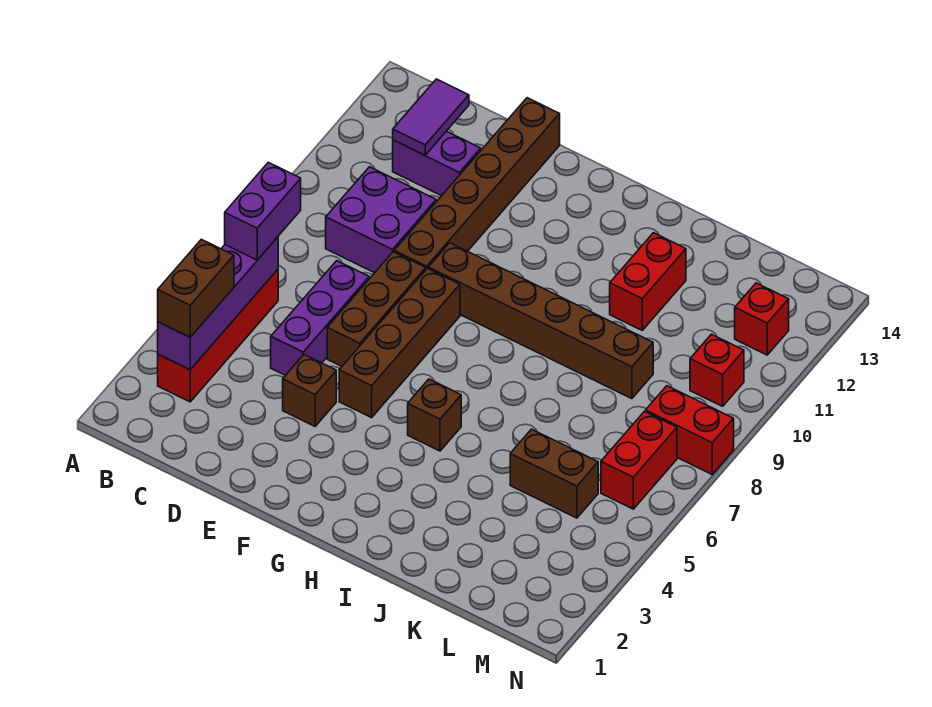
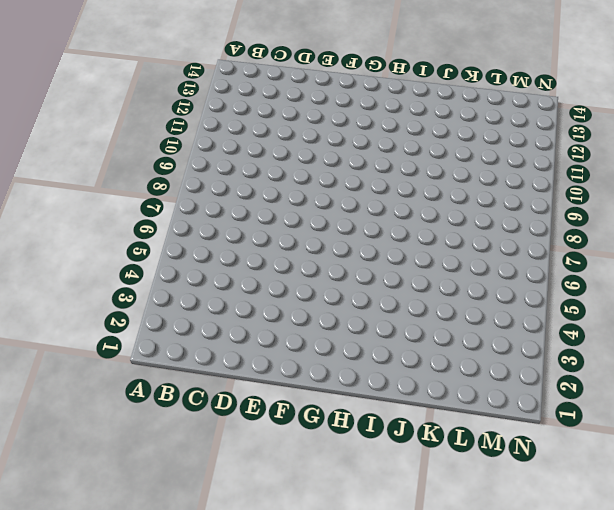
none -> red brick B3:B6 level 1
none -> purple brick C9:D10 level 1
none -> purple brick C12:D12 level 1

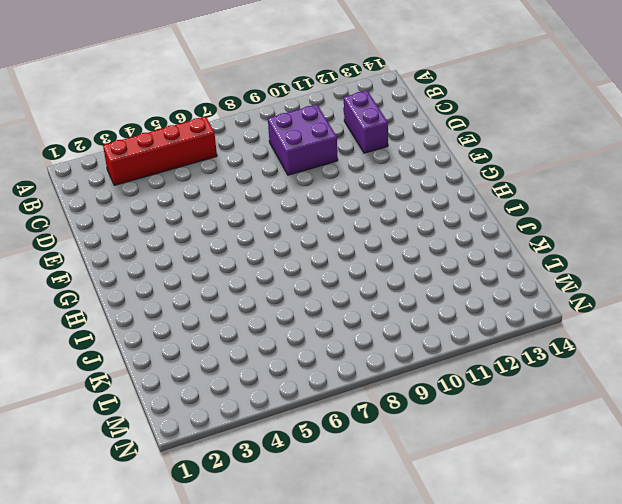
none -> purple brick D5:D7 level 1
none -> brown brick E4 level 1
none -> brown brick E6:E8 level 1

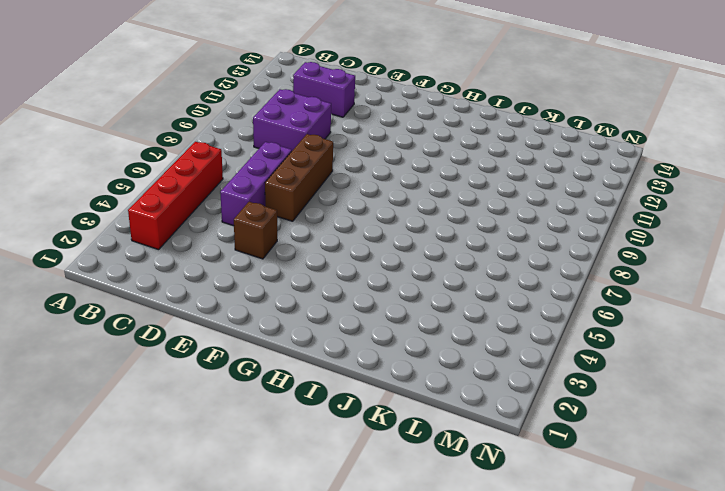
none -> brown brick E9:E14 level 1
none -> brown brick F5:F8 level 1
none -> brown brick F9:K9 level 1

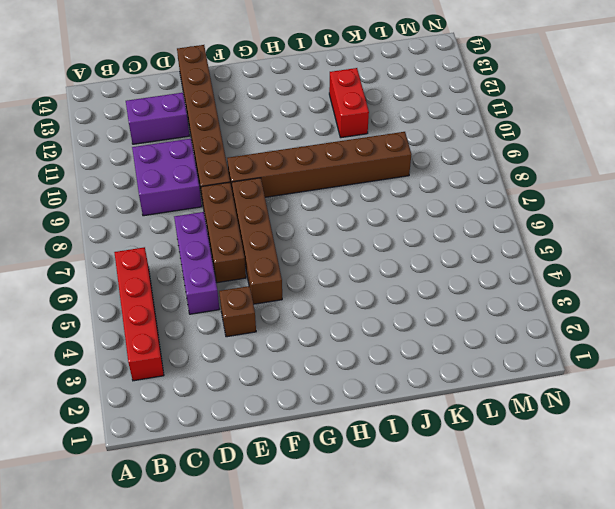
none -> brown brick H5 level 1
none -> brown brick K5:L5 level 1
none -> red brick M6:M7 level 1

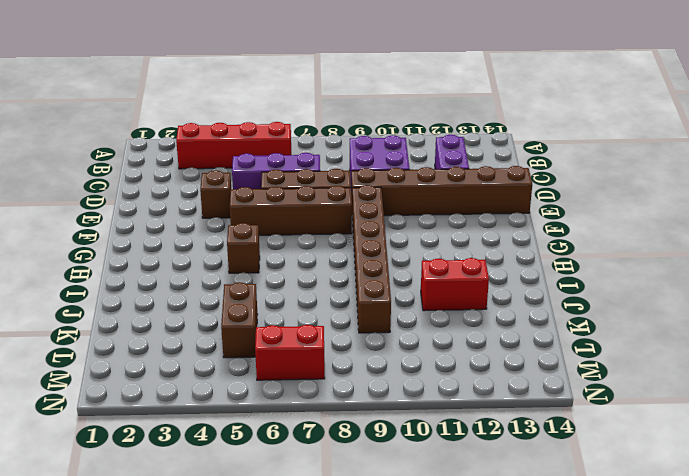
none -> red brick M8:N8 level 1
none -> red brick M10 level 1
none -> red brick M12 level 1

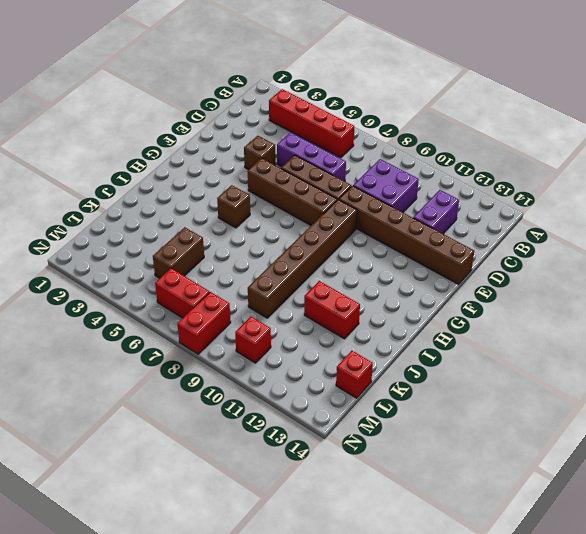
red brick L14 level 1 -> red brick M12 level 1
none -> purple brick B3:B6 level 2
none -> purple tile C12:C13 level 2
none -> brown brick B3:B4 level 3

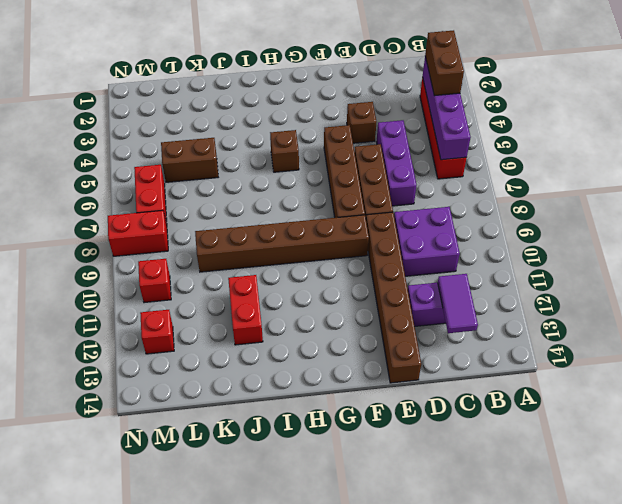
none -> purple brick B6:B7 level 3

